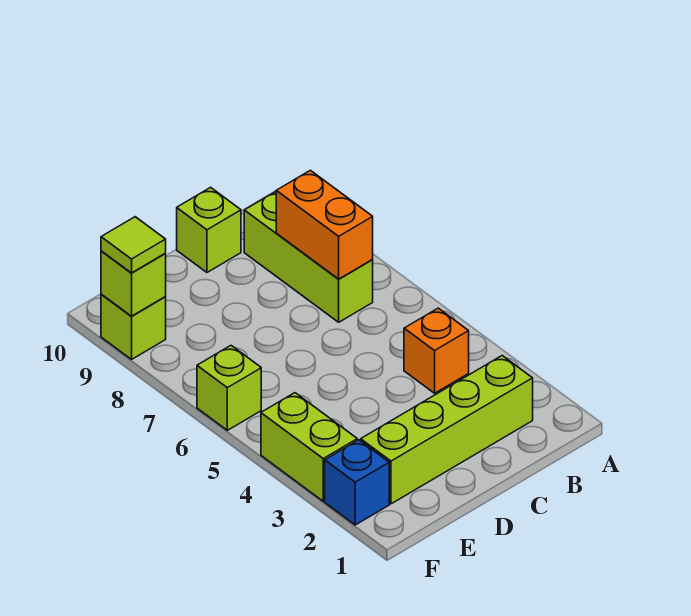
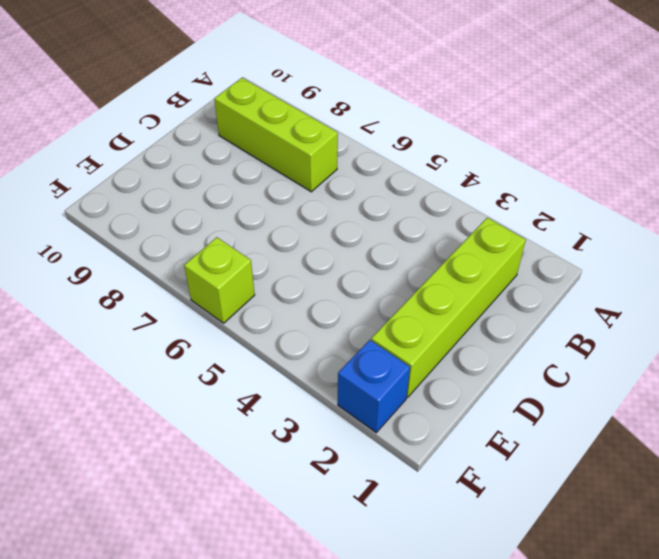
none -> orange brick B4 level 1
none -> lime brick C10 level 1

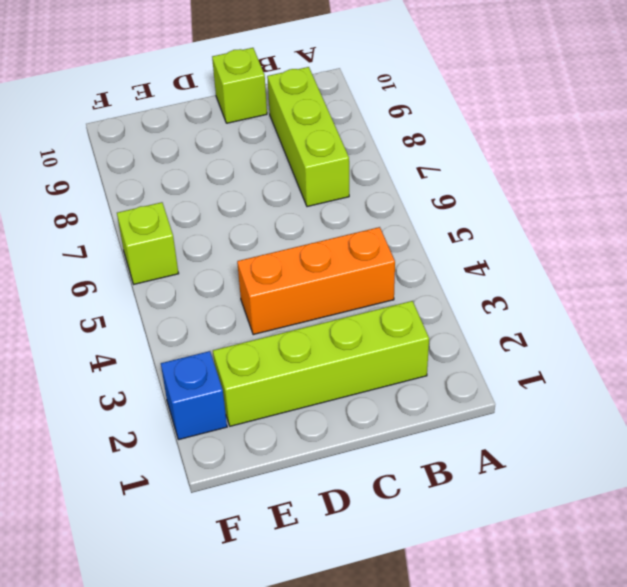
orange brick B4:D4 level 1 -> orange brick B4 level 1
none -> lime brick F3:F4 level 1
none -> lime brick F9 level 1

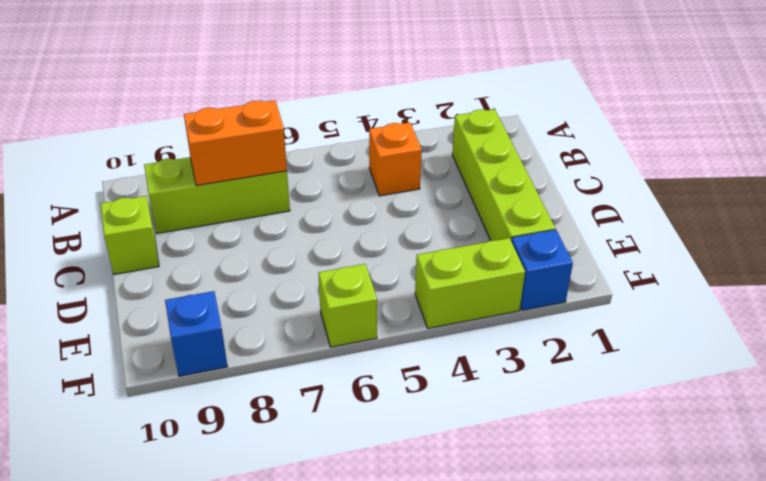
blue brick F9 level 1 -> lime brick F9 level 1
none -> lime brick F9 level 2
none -> lime tile F9 level 3

